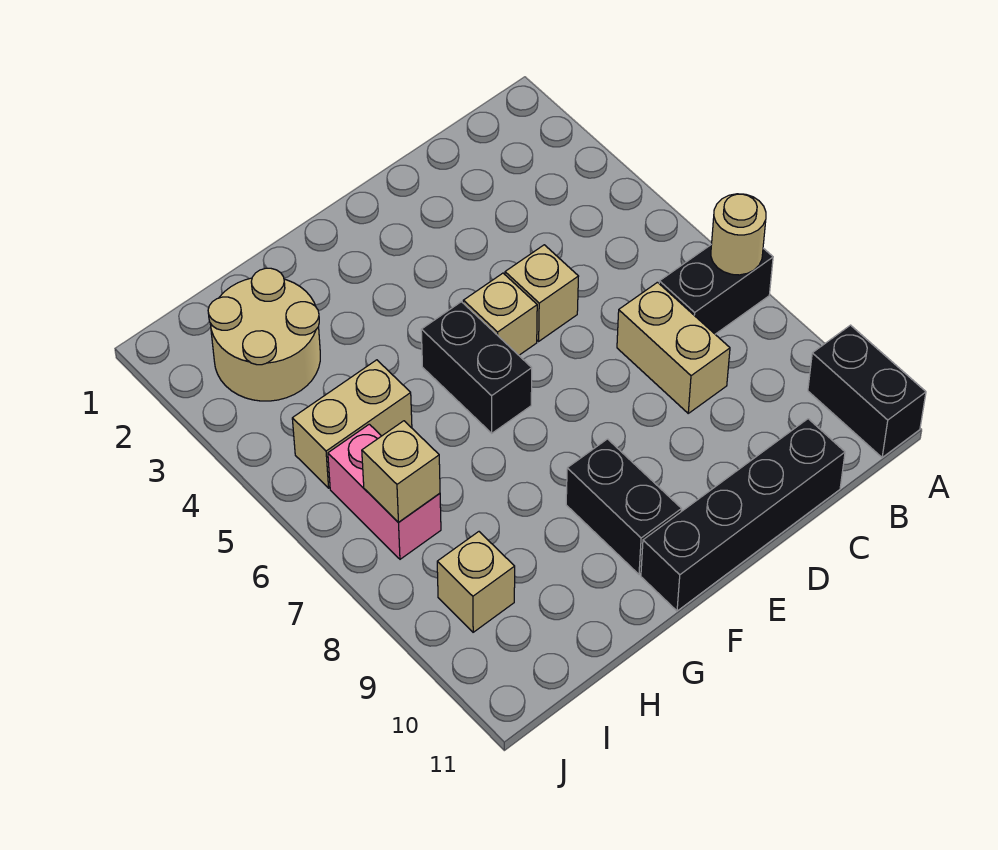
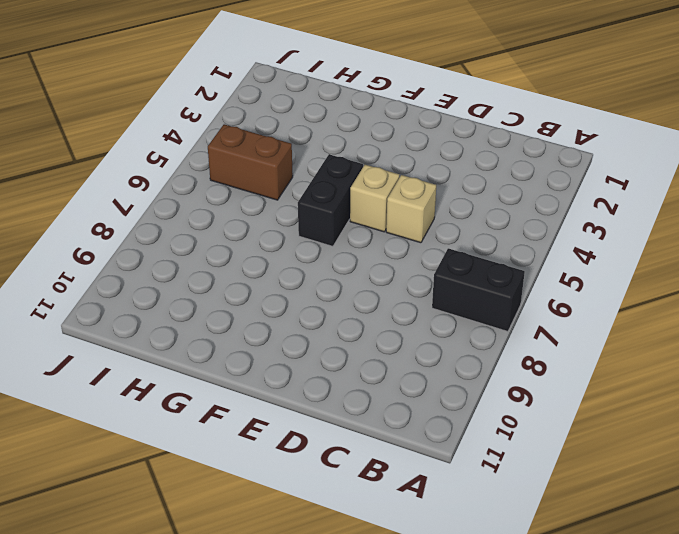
brown brick H5:I5 level 1 -> tan brick H5:I5 level 1
none -> black brick A10:A11 level 1
none -> tan brick C7:C8 level 1
none -> black brick C11:F11 level 1

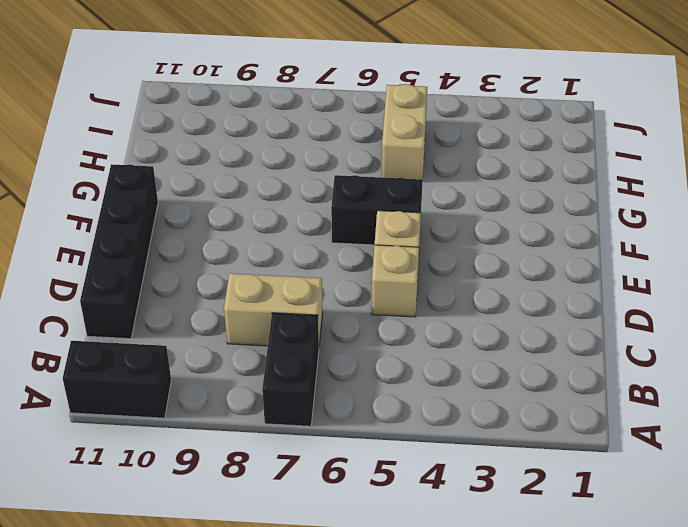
none -> black brick F9:F10 level 1
none -> tan round brick H2:I3 level 1
none -> pink brick I6:I7 level 1

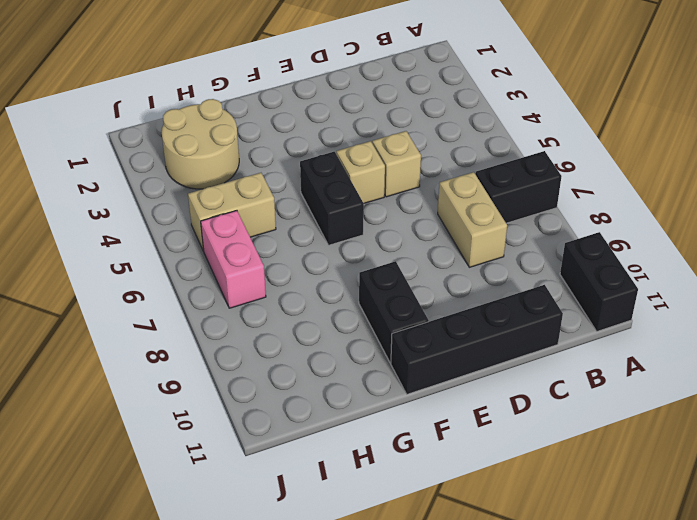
none -> tan brick I9 level 1
none -> tan round brick A7 level 2
none -> tan brick I7 level 2

